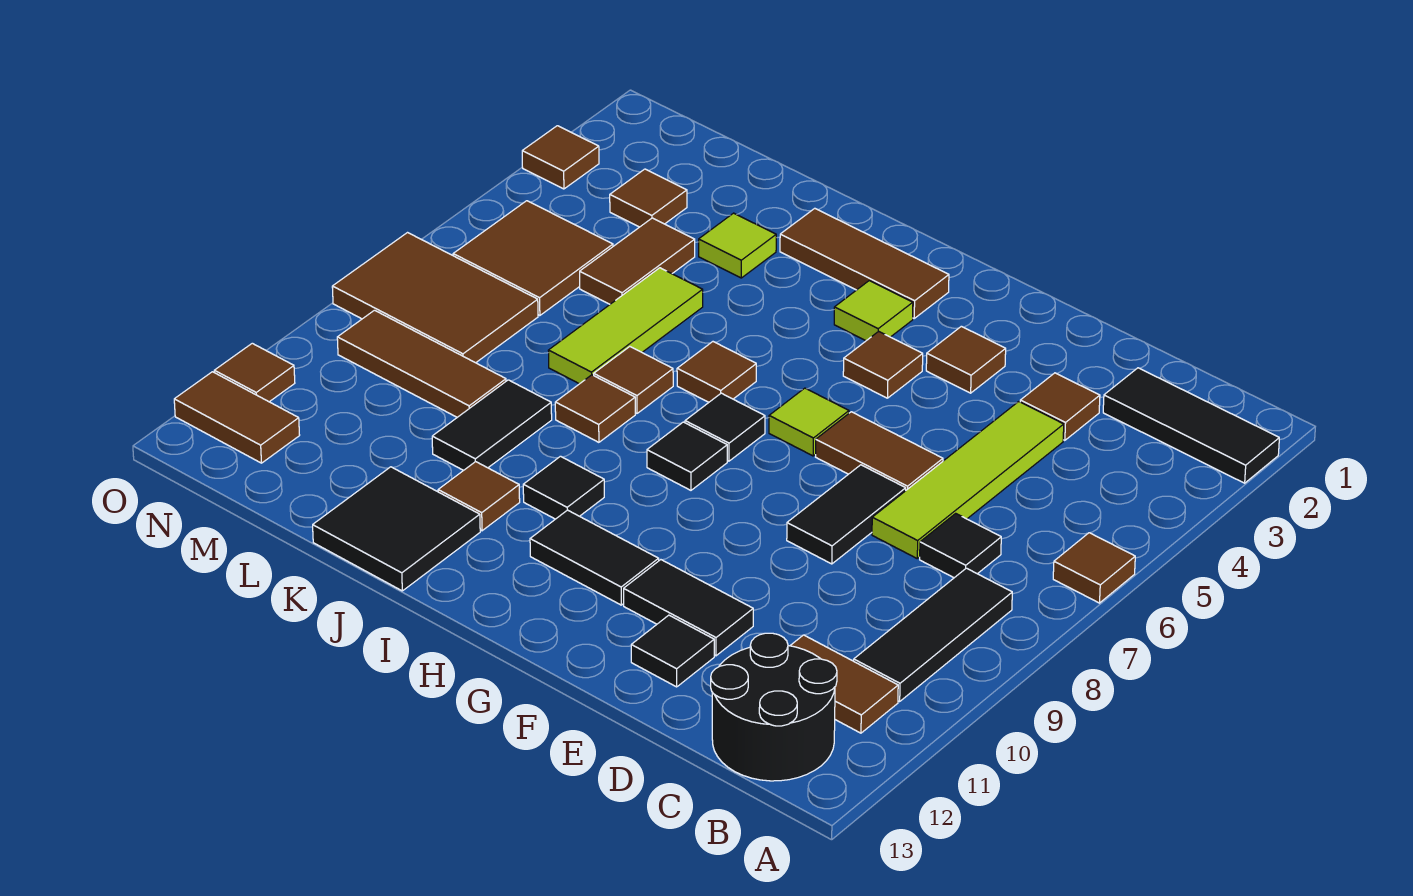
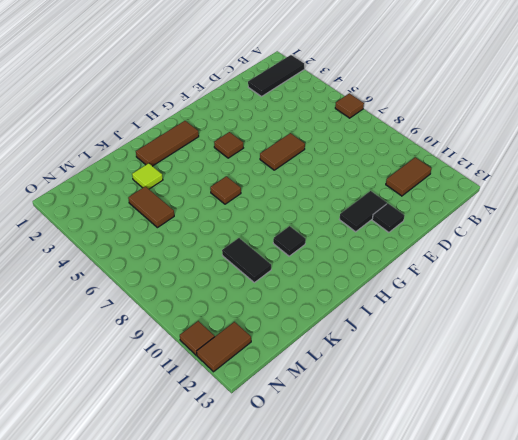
none -> black tile B8:B10 level 1
none -> black round brick B12:C13 level 1
none -> black tile C7 level 1
none -> brown tile D3 level 1

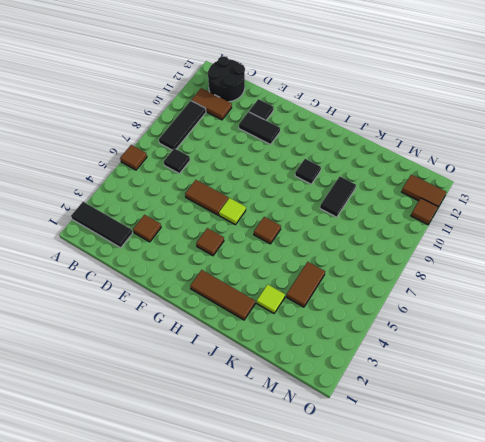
none -> lime tile D4:D7 level 1
none -> black tile E7:E8 level 1
none -> brown tile F3 level 1
none -> black tile G11:H11 level 1

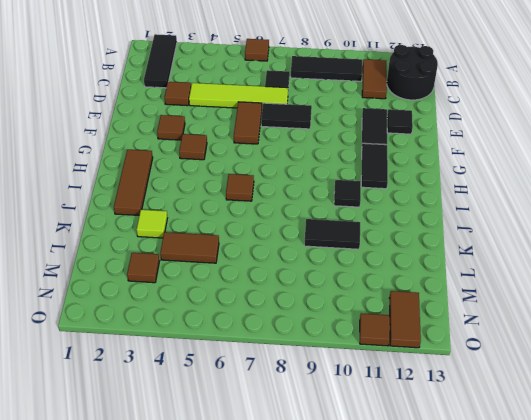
none -> lime tile G6 level 1
none -> lime tile H3 level 1
none -> black tile H7 level 1
none -> black tile H8 level 1

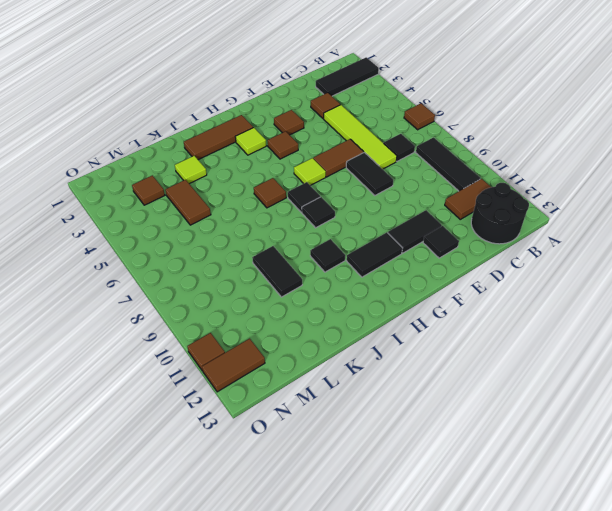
none -> brown tile J7 level 1
none -> brown tile J8 level 1
none -> brown tile J11 level 1
none -> black tile J12:K13 level 1

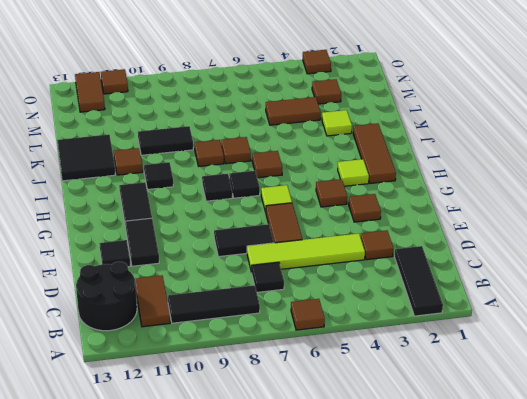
none -> lime tile K5:K7 level 1
none -> brown tile L9:N9 level 1
none -> brown tile M5:N6 level 1
none -> brown tile M7:O8 level 1

